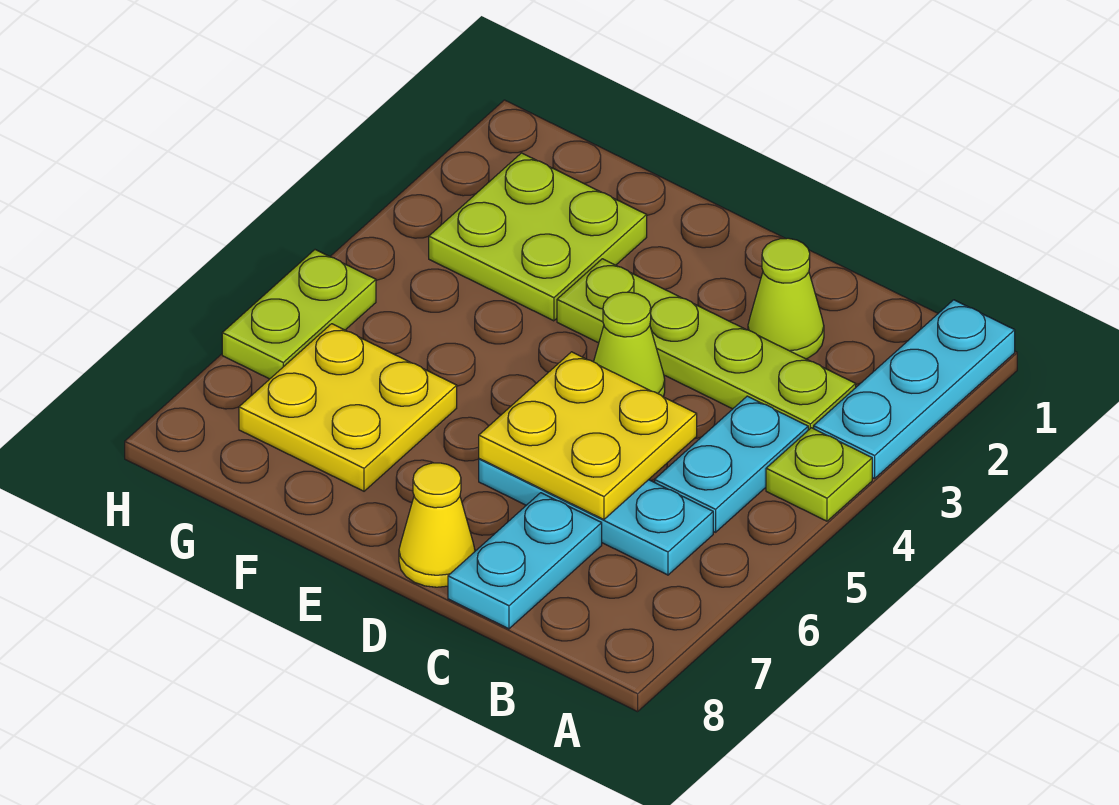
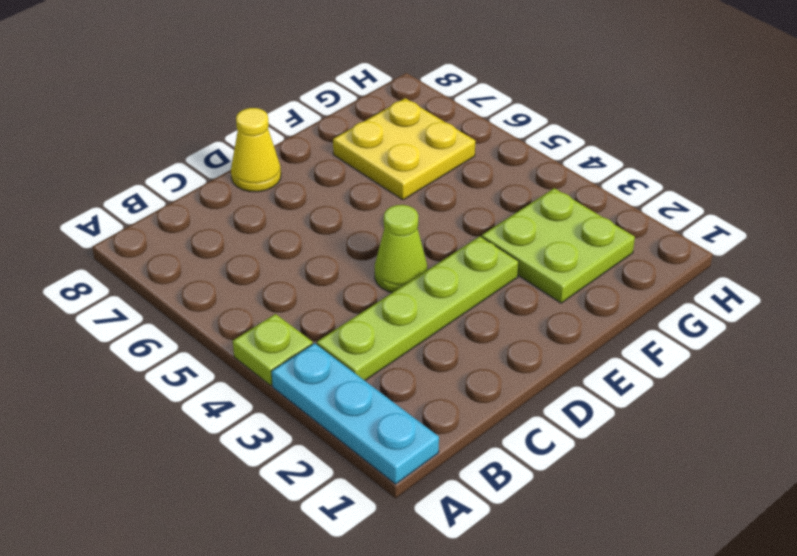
none -> cyan plate B4:B5 level 1
none -> cyan plate B6:D6 level 1
none -> lime cone C2 level 1

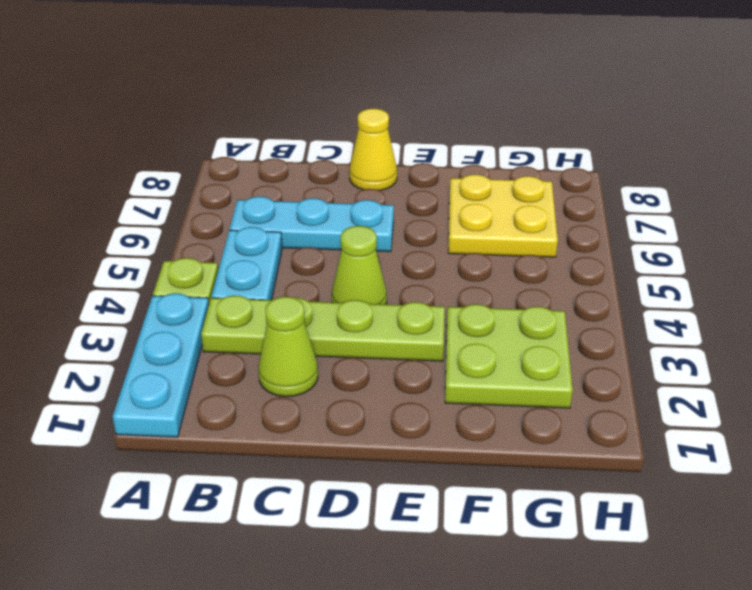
none -> cyan plate C7:C8 level 1
none -> lime plate H5:H6 level 1
none -> yellow plate C5:D6 level 2

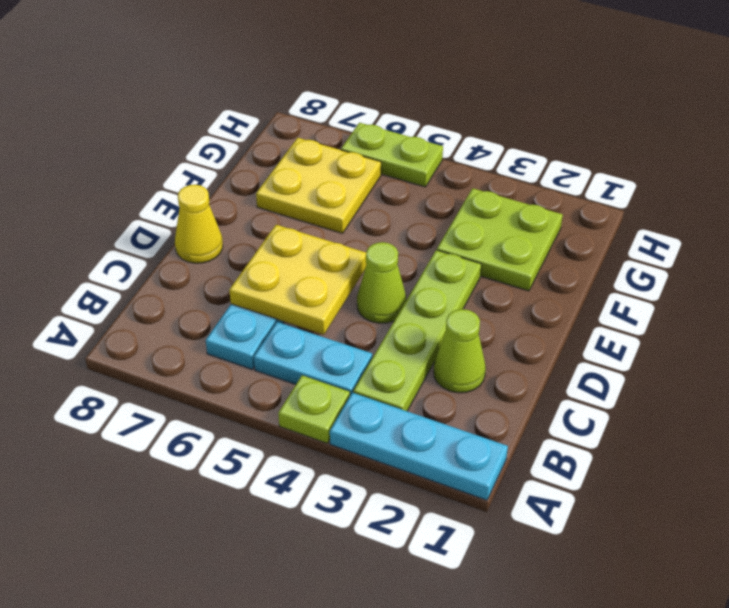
none -> cyan plate C7:C8 level 1

